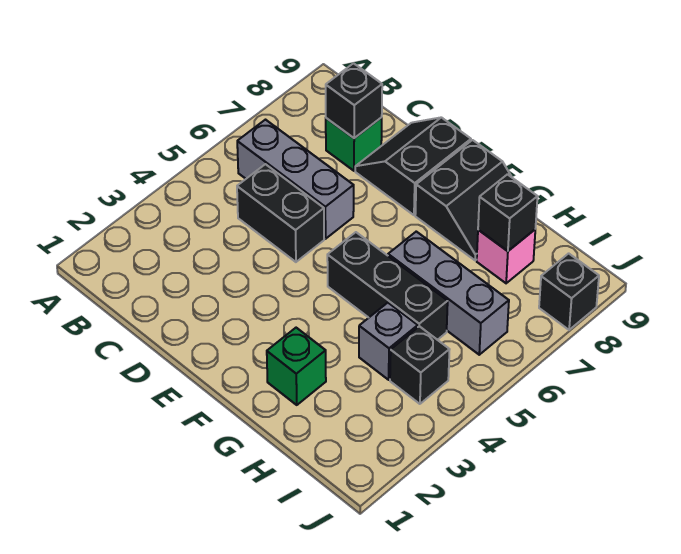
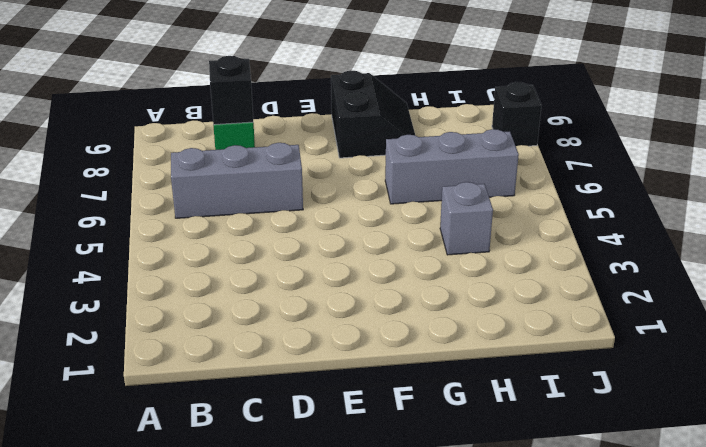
none -> black brick C5:D5 level 1
none -> black slope D8:E9 level 1 top E
none -> black brick F5:H5 level 1

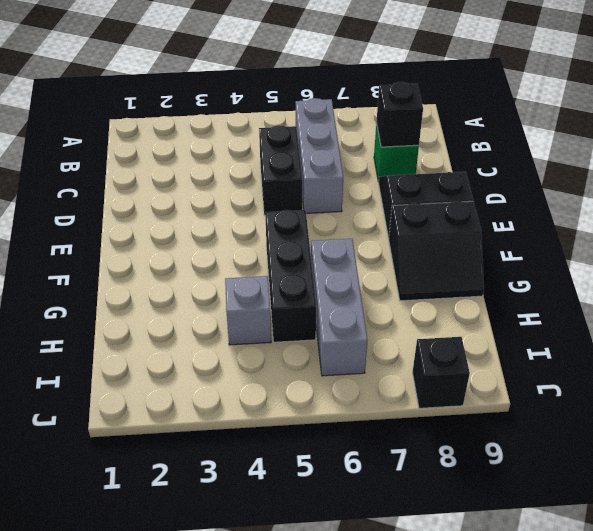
none -> green brick G2 level 1
none -> pink brick H8 level 1
none -> black brick I4 level 1

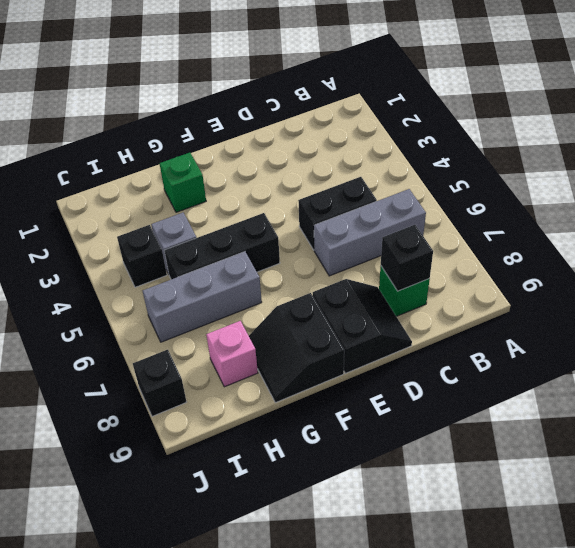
none -> black brick H8 level 2

